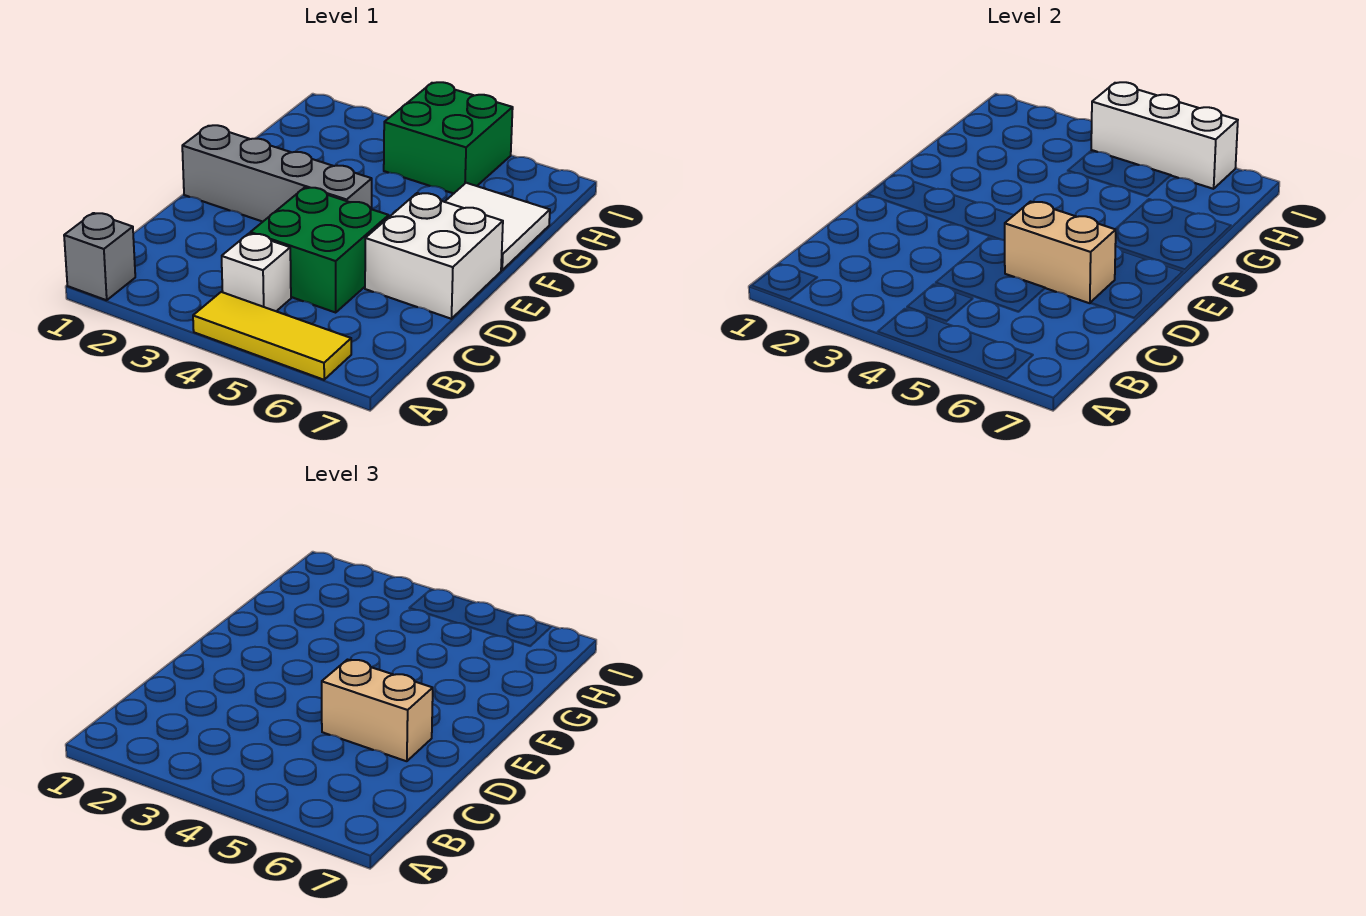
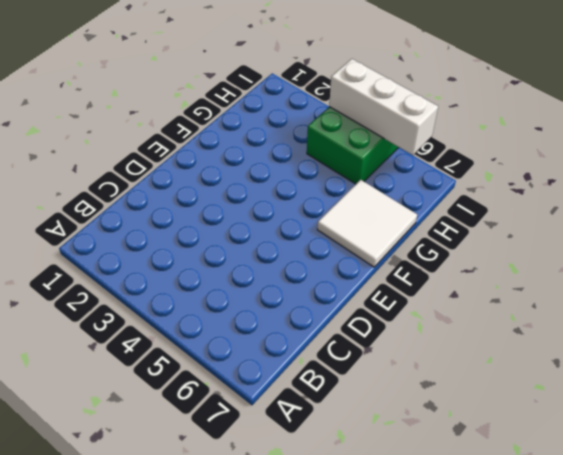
none -> grey brick A1 level 1
none -> yellow tile A4:A6 level 1

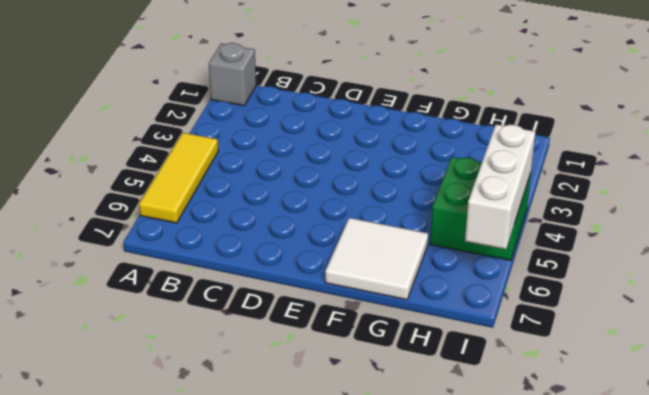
none -> white brick B4 level 1
none -> green brick C4:D5 level 1

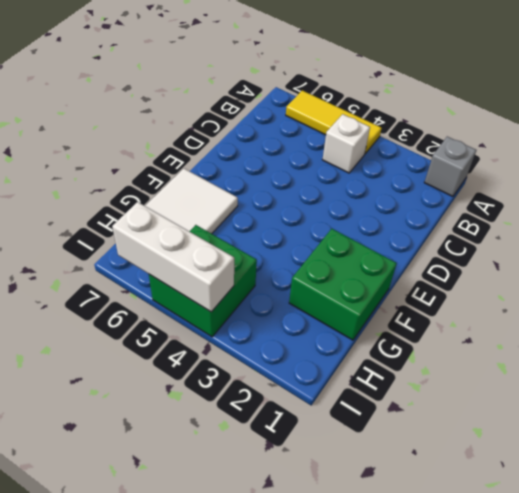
green brick F1:G2 level 1 -> green brick C4:D5 level 1
none -> white brick D6:E7 level 1
none -> grey brick E1:E4 level 1

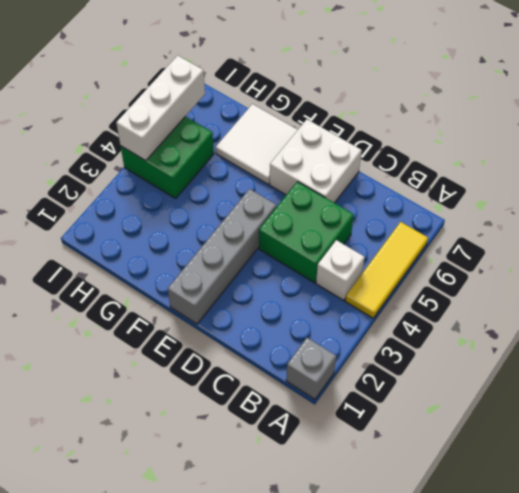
none -> tan brick D5:D6 level 2
none -> tan brick D5:D6 level 3

